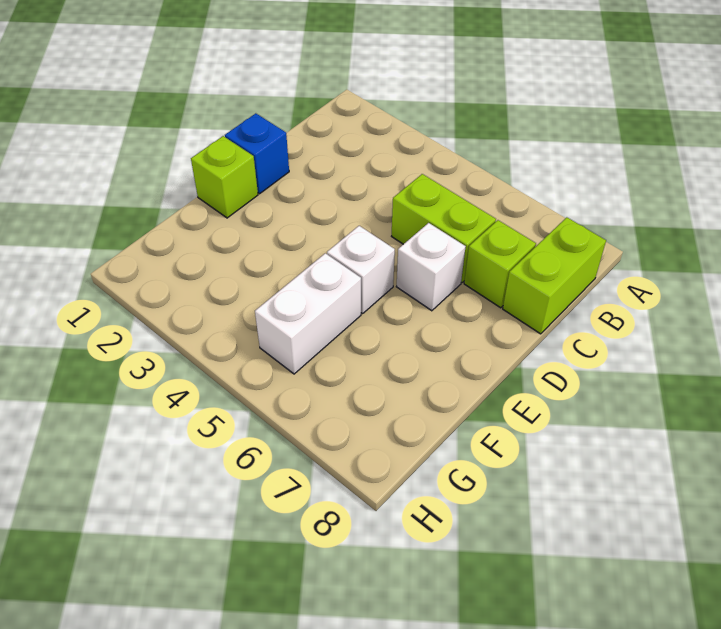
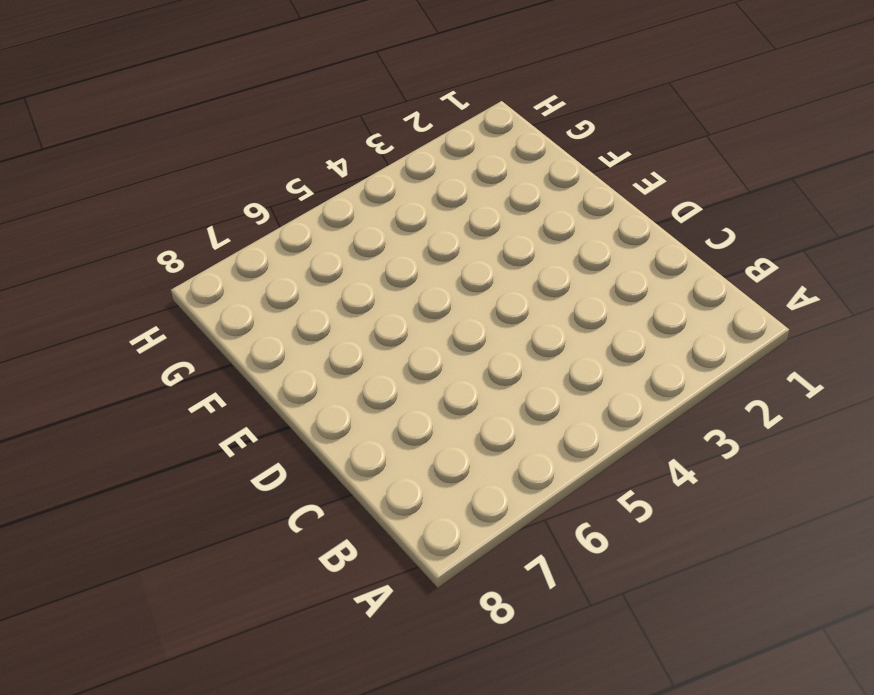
none -> lime brick B8:C8 level 1
none -> lime brick C5:C6 level 1

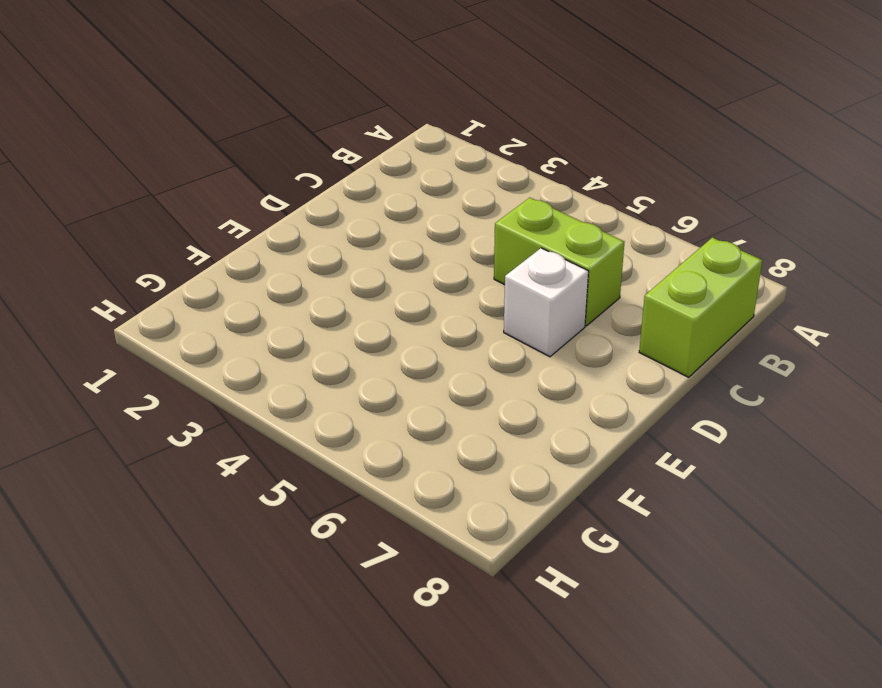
none -> lime brick C7 level 1
none -> blue brick D1 level 1

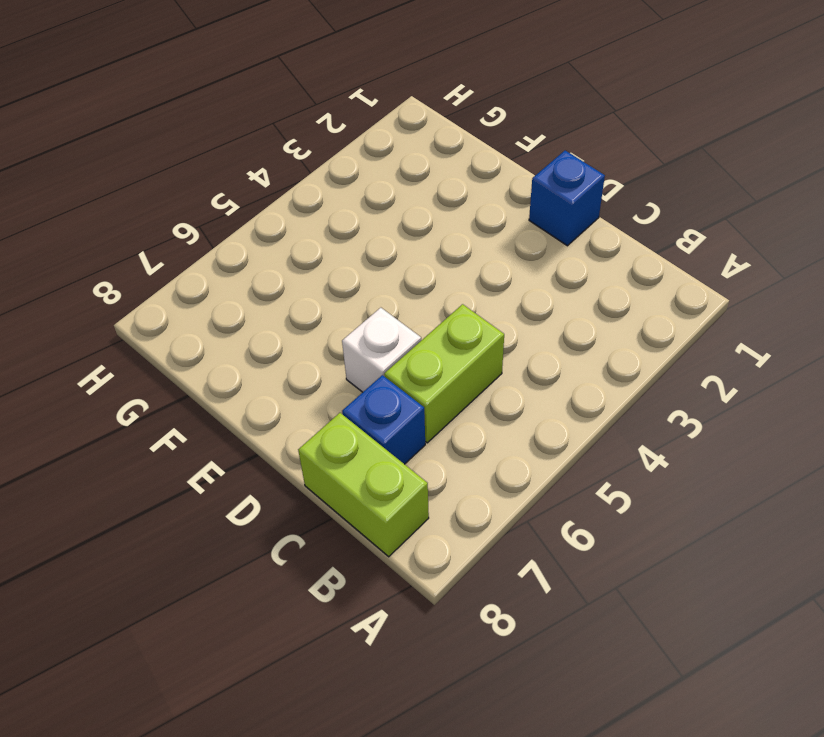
blue brick C7 level 1 -> lime brick C7 level 1
none -> lime brick E1 level 1
none -> white brick E5 level 1

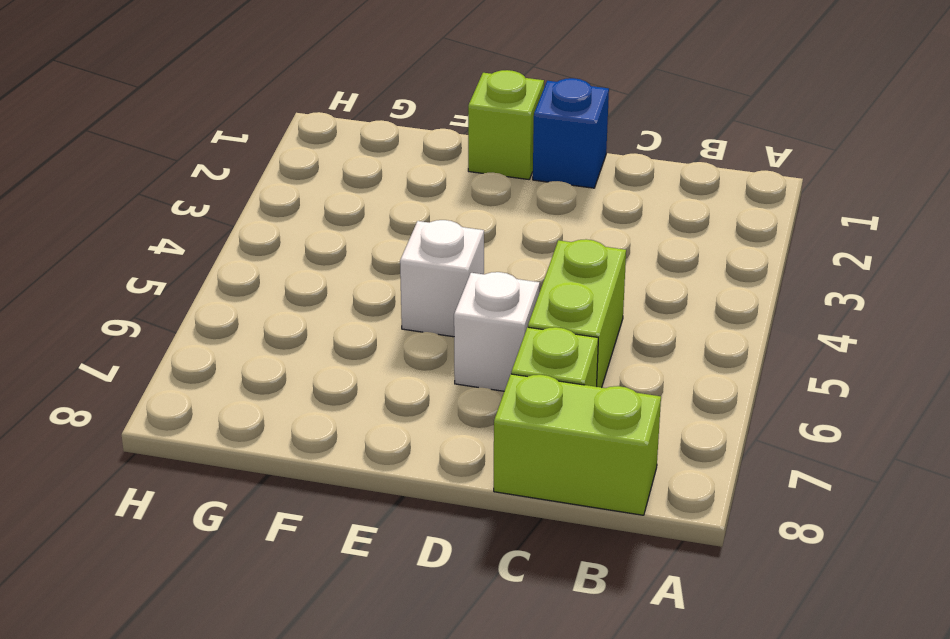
none -> white brick F5:G5 level 1

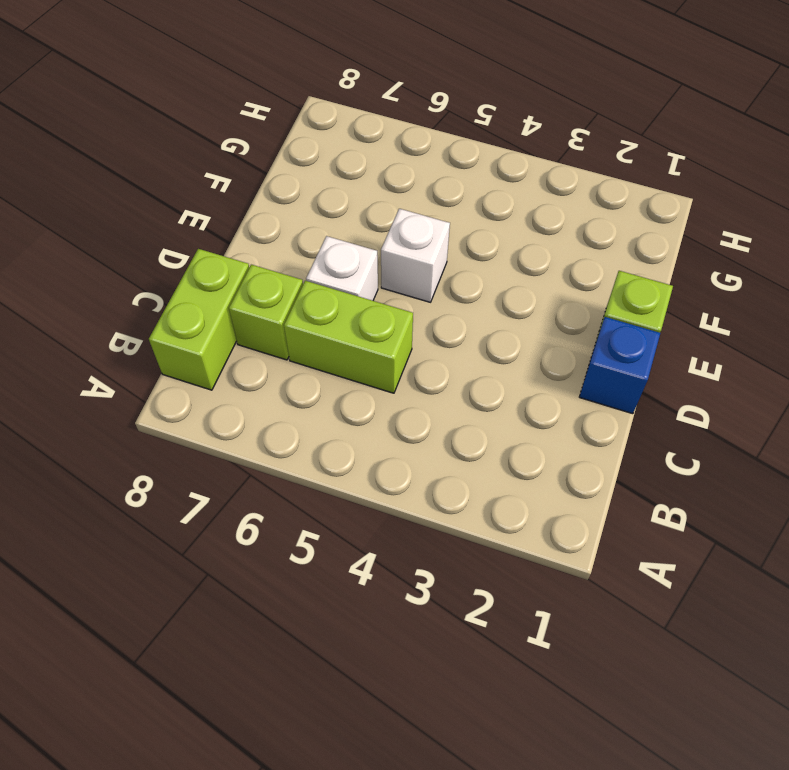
none -> white brick F5:G5 level 1

